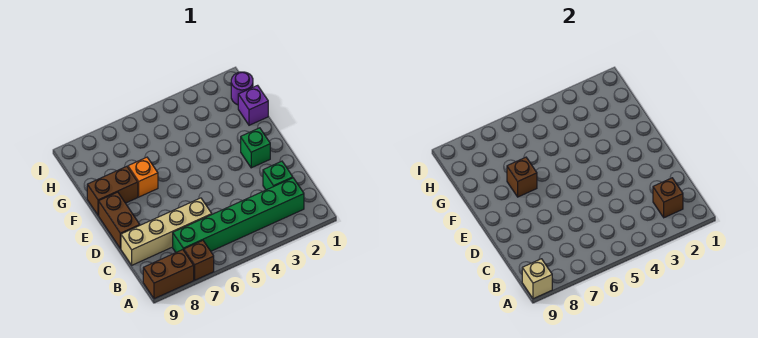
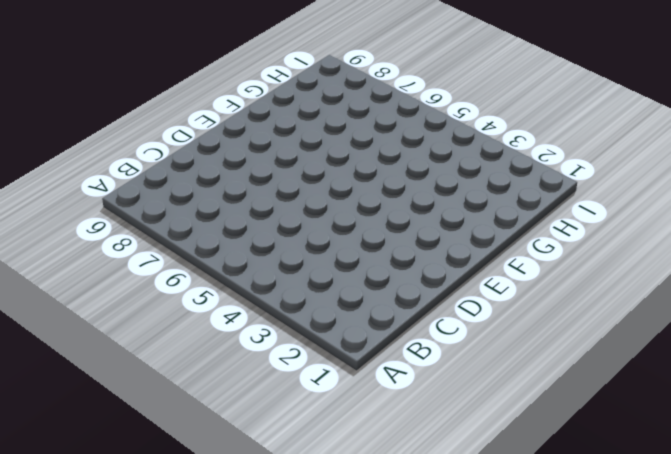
none -> brown brick A7 level 1
none -> brown brick A8:A9 level 1
none -> green brick B2:B7 level 1

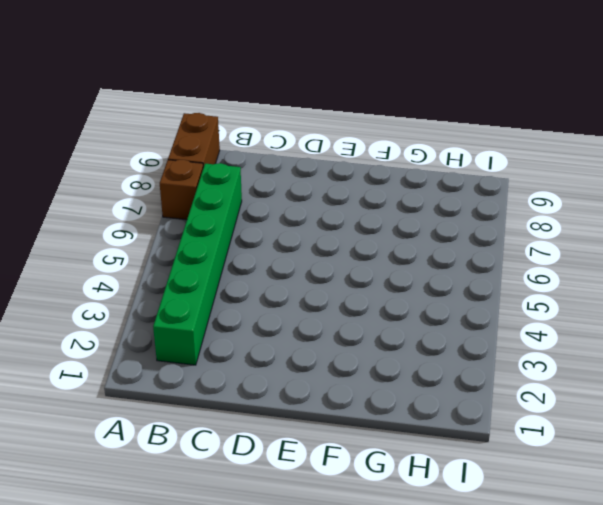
none -> green brick C2 level 1
none -> tan brick C6:C9 level 1
none -> brown brick D9:E9 level 1

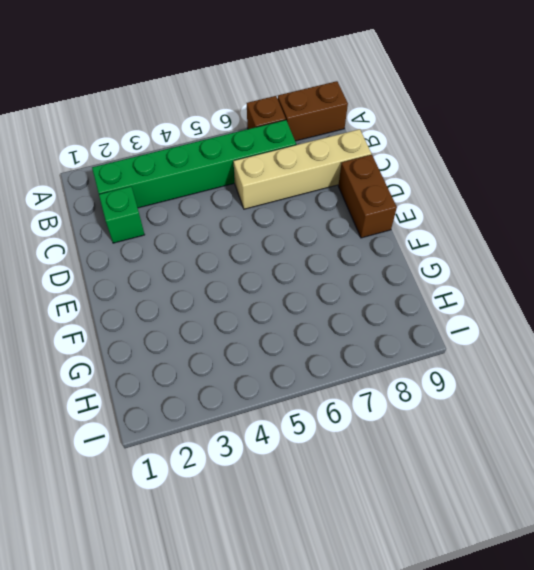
none -> green brick E2 level 1
none -> orange brick F7 level 1
none -> brown brick F8:F9 level 1

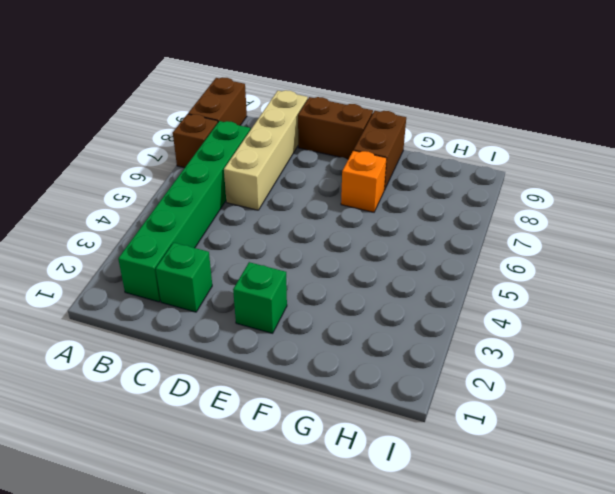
none -> purple brick G1 level 1
none -> purple round brick H1 level 1
none -> tan brick A9 level 2

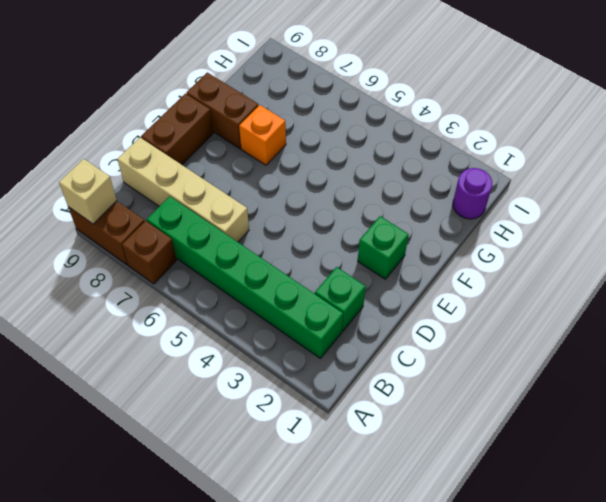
none -> purple brick G1 level 1
none -> brown brick B2 level 2
none -> brown brick F7 level 2

